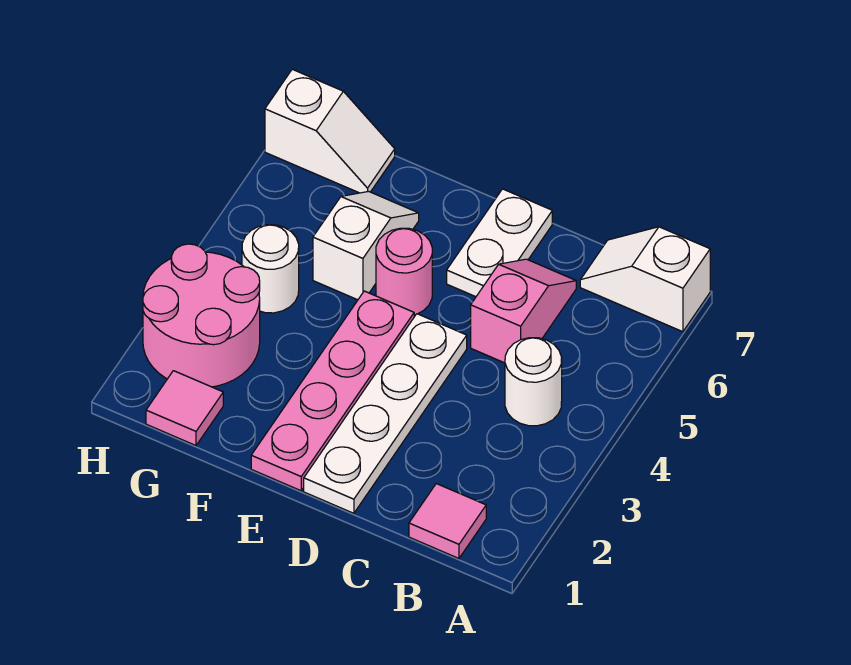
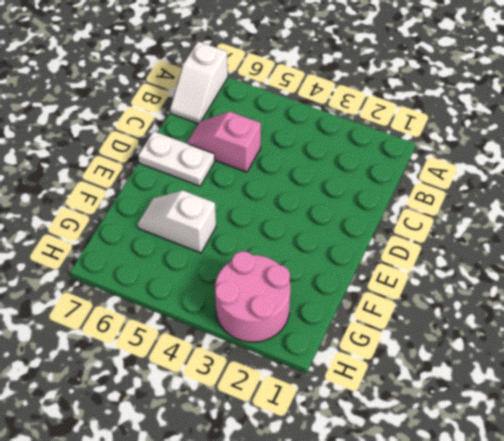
none -> pink tile B1 level 1
none -> white round brick B4 level 1
none -> white plate D1:D4 level 1

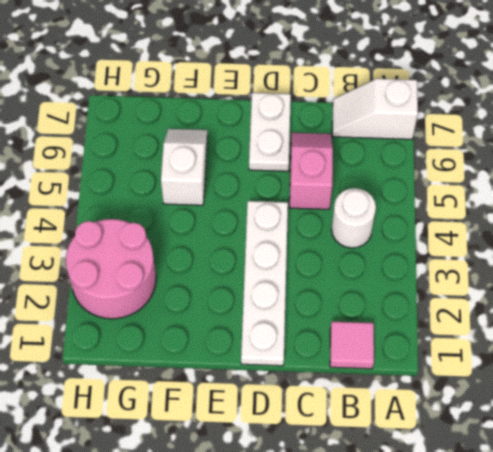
none -> pink plate E1:E4 level 1
none -> pink round brick E5 level 1
none -> pink tile G1 level 1

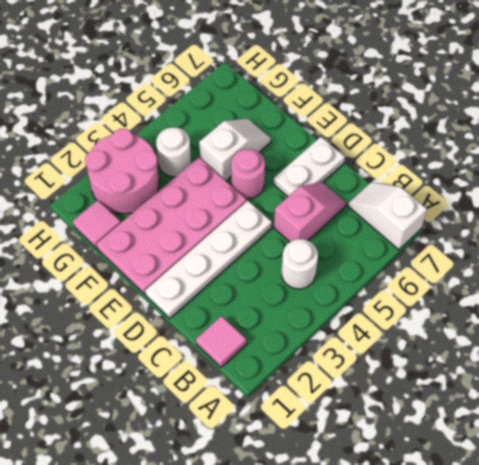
pink plate E1:F4 level 1 -> pink plate E1:E4 level 1
none -> white slope G7:H7 level 1 top H

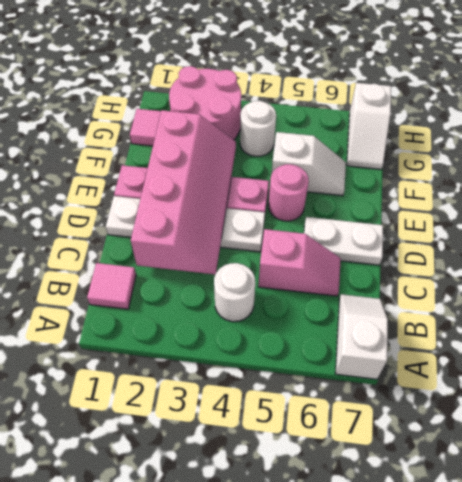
pink slope C2:F3 level 2 top 2 -> none

